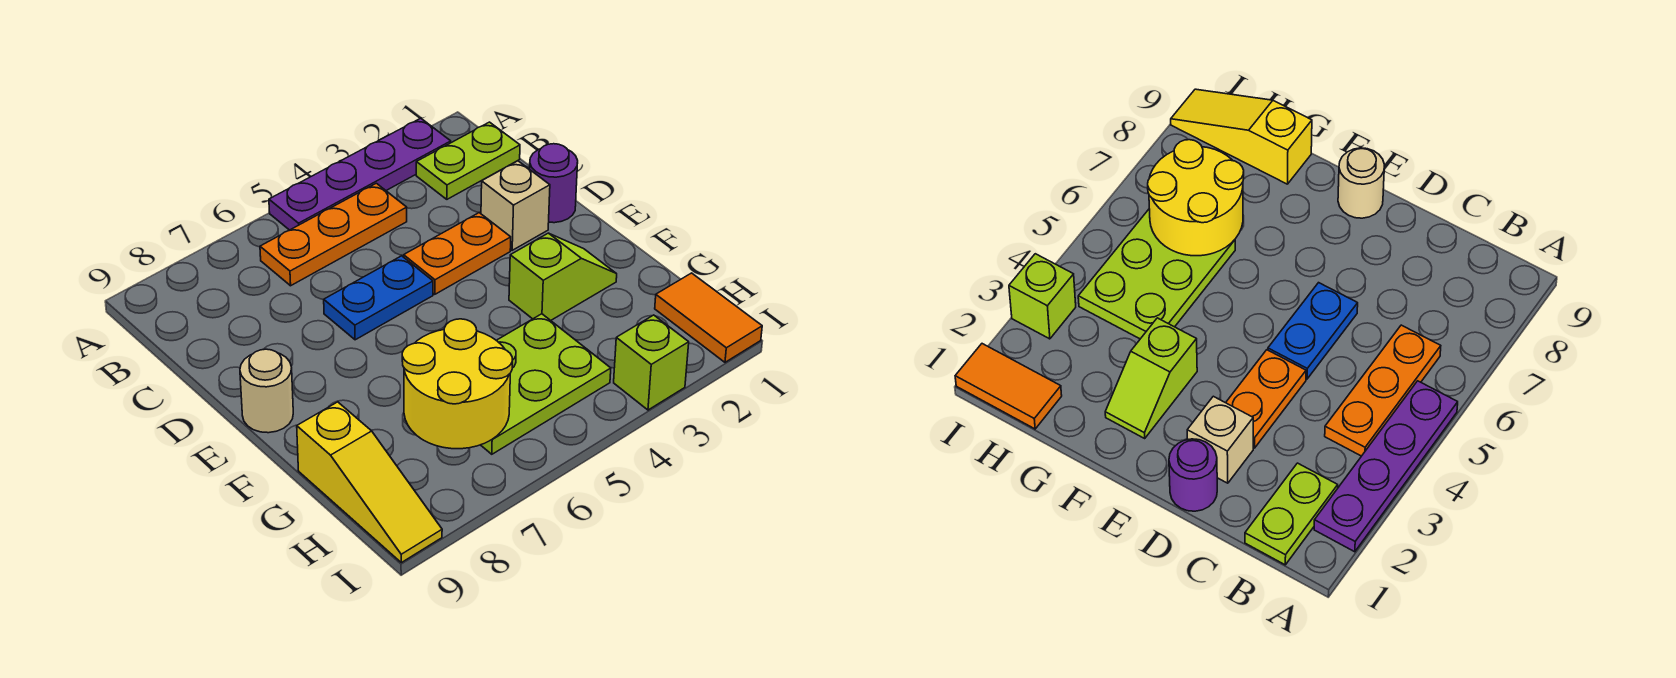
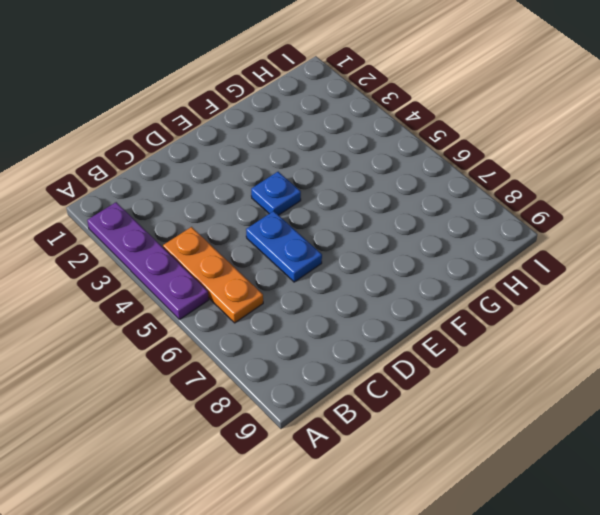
blue plate E4 level 1 -> none
none -> lime plate B1:B2 level 1
none -> purple round brick D1 level 1
none -> tan brick D2 level 1

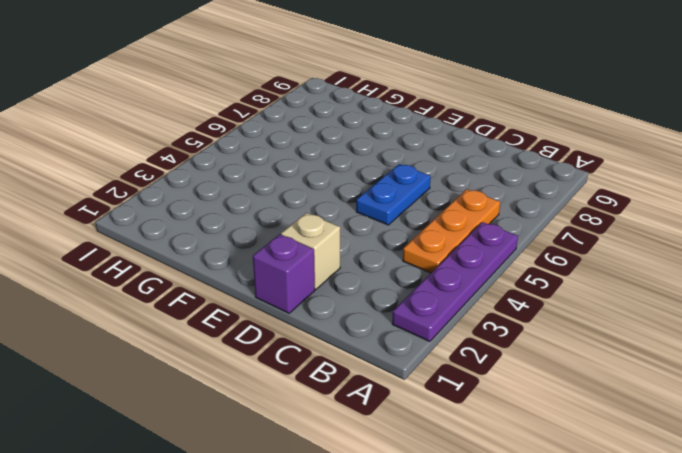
purple brick D1 level 1 -> purple round brick D1 level 1
none -> lime plate B1:B2 level 1
none -> orange plate D3:D4 level 1
none -> tan round brick E9 level 1

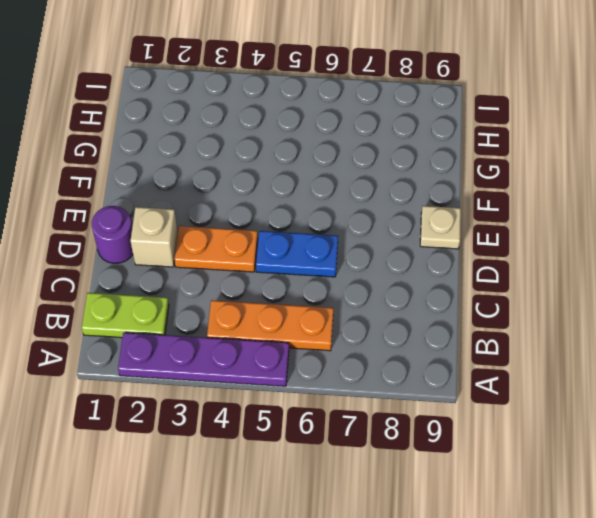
tan plate E9 level 1 -> tan round brick E9 level 1
none -> lime slope F2:F3 level 1 top 3
none -> lime plate G4:H6 level 1
none -> yellow slope G9:I9 level 1 top G

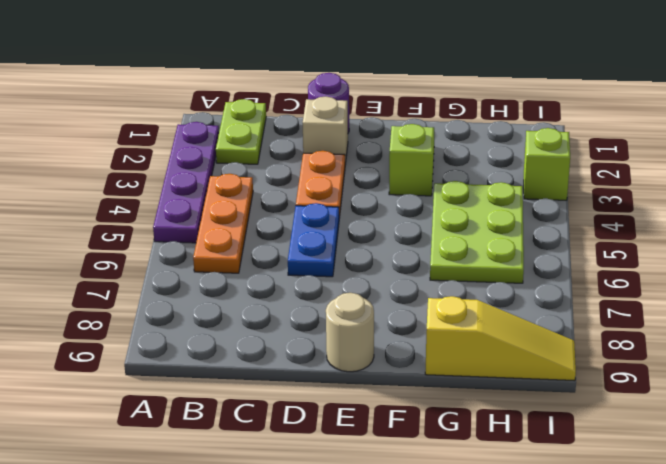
none -> orange tile H1:I1 level 1
none -> yellow round brick G6:H7 level 2

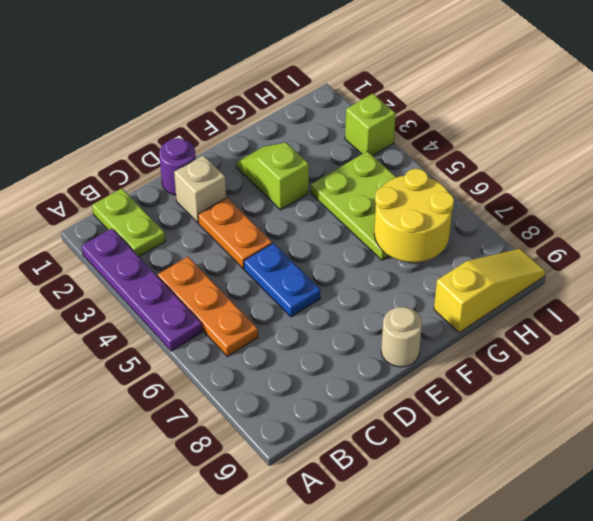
none -> orange tile H1:I1 level 1

